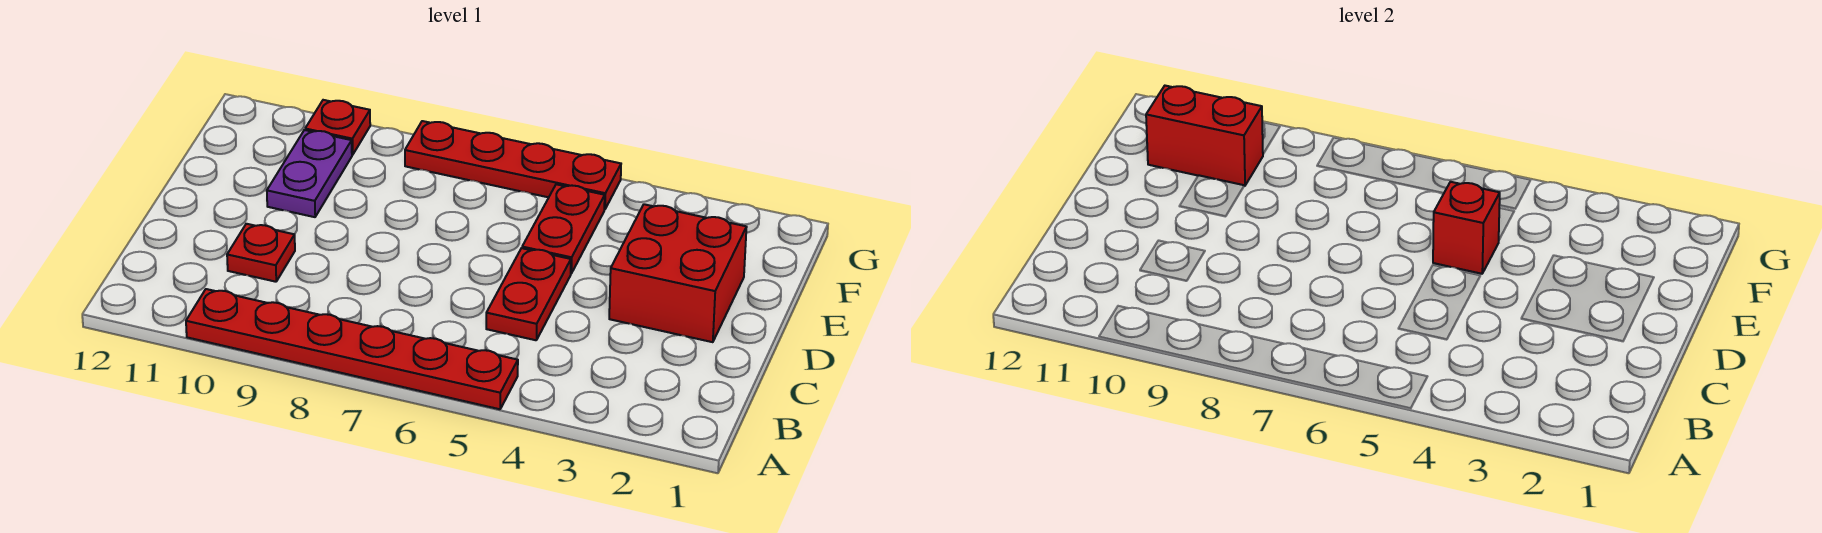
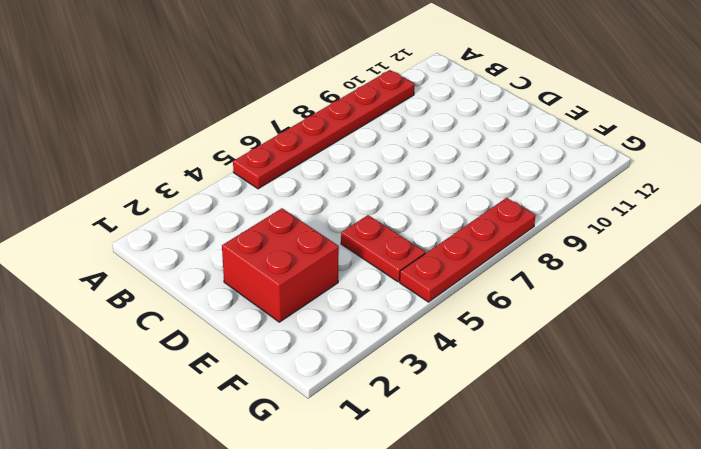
none -> red plate C5:D5 level 1
none -> red plate C10 level 1

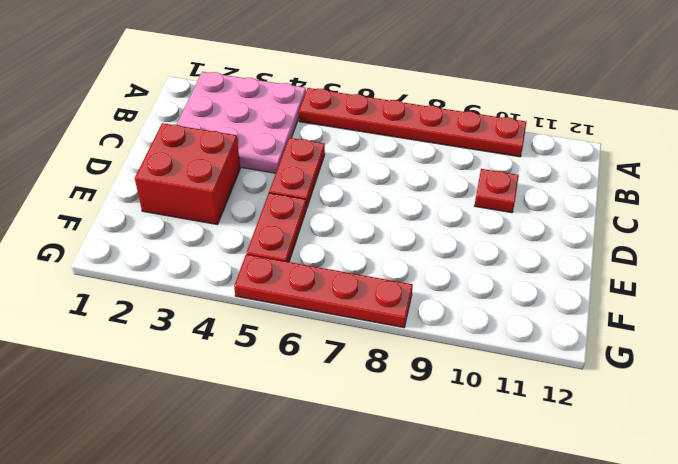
pink plate A2:C4 level 1 -> none
none -> purple plate E10:F10 level 1
none -> red plate G10 level 1

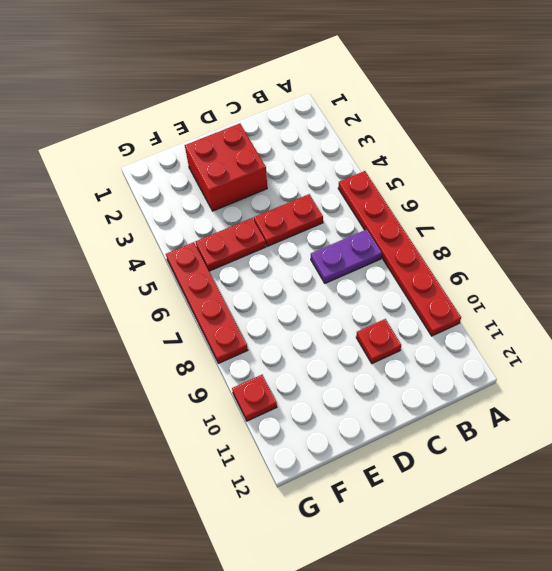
purple plate B7:C7 level 1 -> purple plate E10:F10 level 1
none -> red brick E5 level 2
none -> red brick F10:F11 level 2

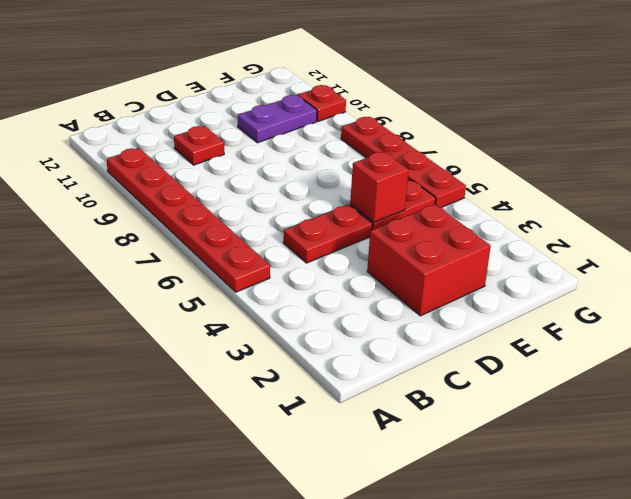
none -> red brick F10:F11 level 2

